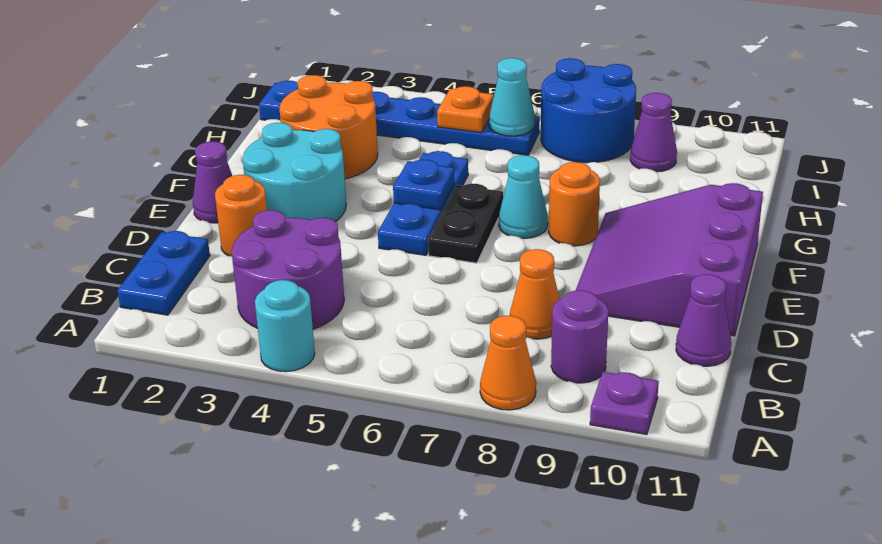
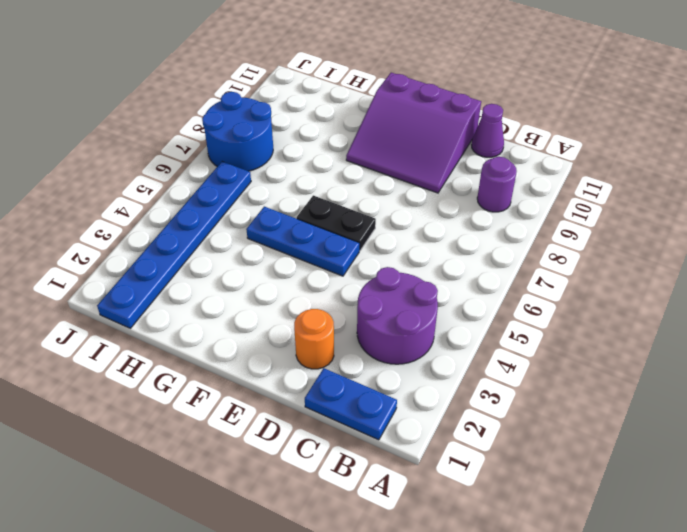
none -> cyan round brick A4 level 1
none -> orange cone A8 level 1
none -> purple plate A10 level 1

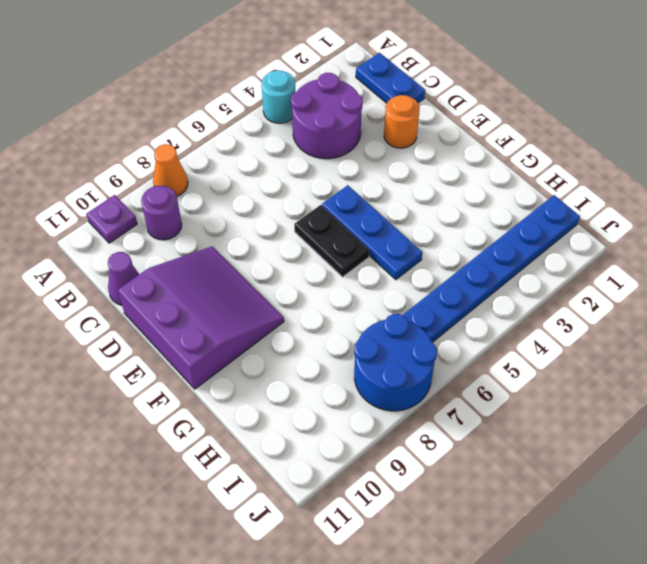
none -> orange cone C8 level 1
none -> purple cone E1 level 1
none -> cyan round brick E2:F3 level 1

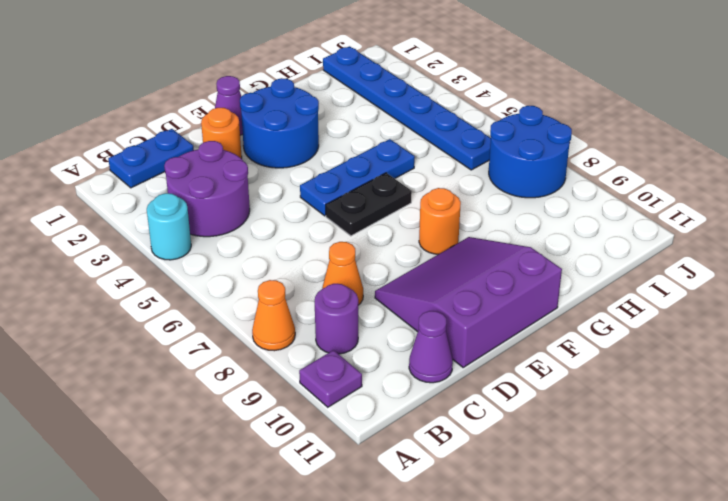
blue round brick E2:F3 level 1 -> cyan round brick E2:F3 level 1
none -> cyan cone F7 level 1
none -> orange round brick G2:H3 level 1
none -> purple cone I9 level 1

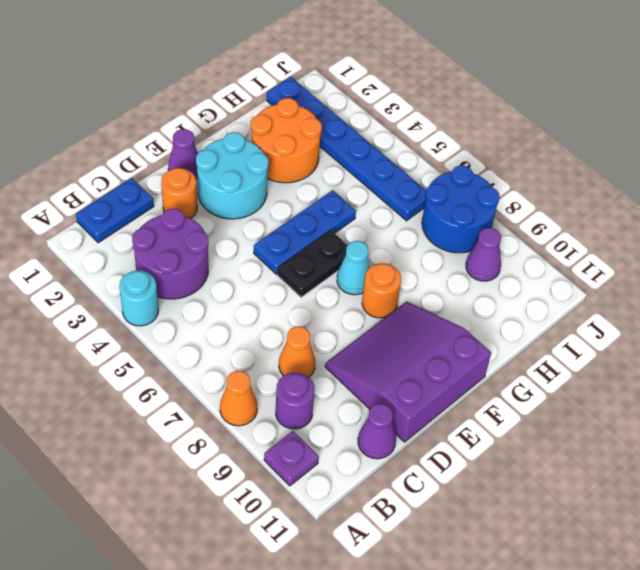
none -> blue plate F5 level 2
none -> orange plate I5 level 2
none -> cyan cone I6 level 2

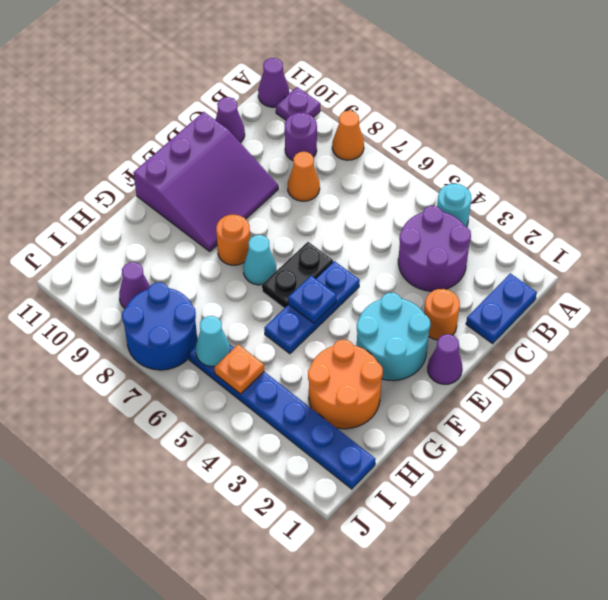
purple cone A11 level 1 -> none

